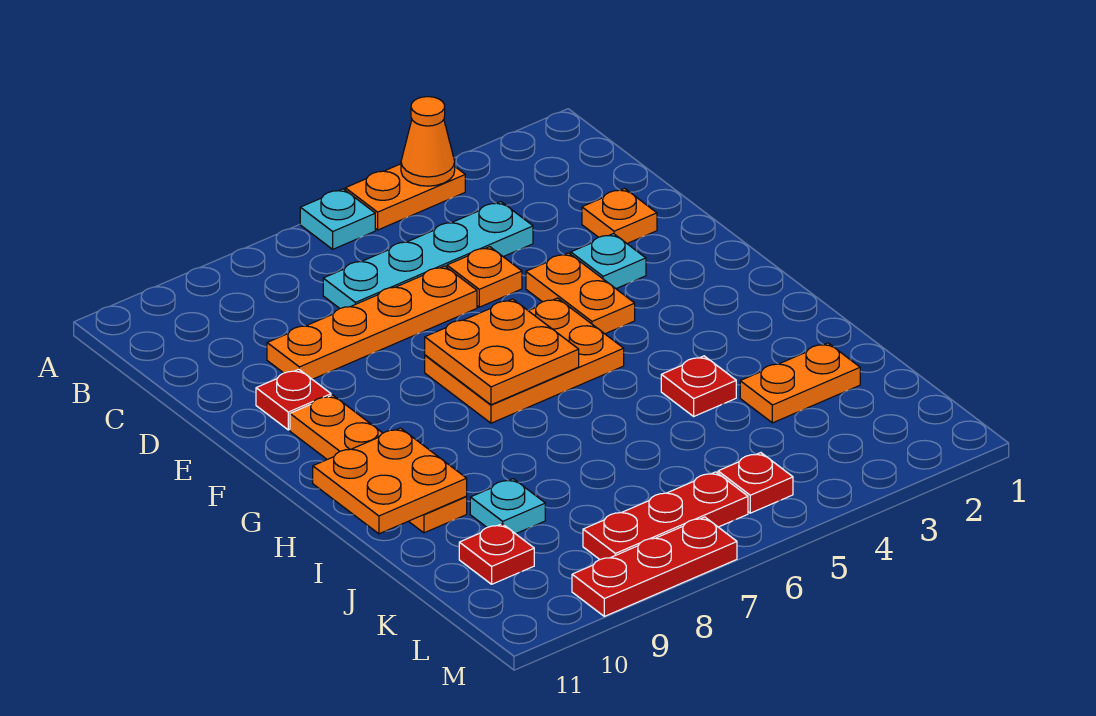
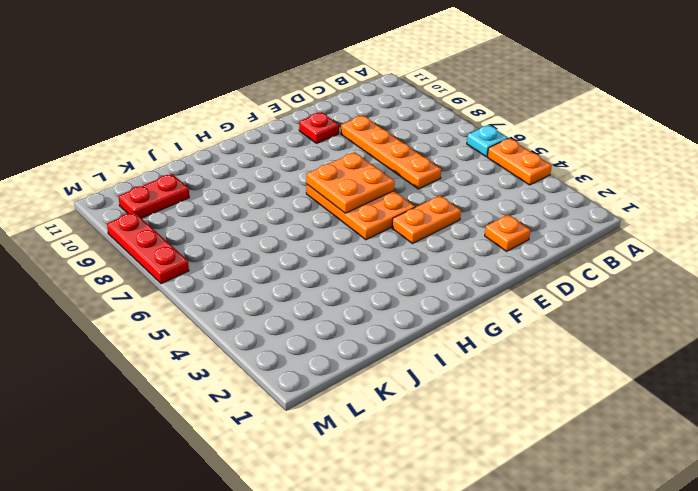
red plate K10:L10 level 1 -> red plate K10 level 1
none -> cyan plate C4:C7 level 1
none -> orange plate D5 level 1
none -> cyan plate E3 level 1

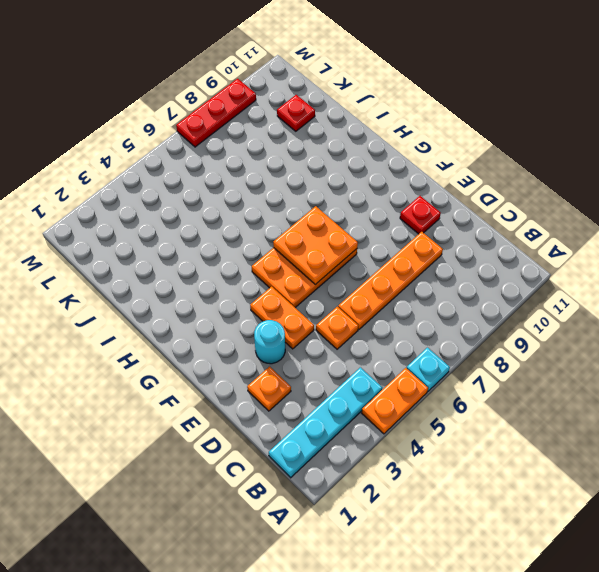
cyan plate B1:B4 level 1 -> cyan plate C4:C7 level 1
cyan round brick E3 level 1 -> cyan plate E3 level 1
none -> orange plate F10:I10 level 1
none -> red plate I4 level 1
none -> orange plate J2:J3 level 1

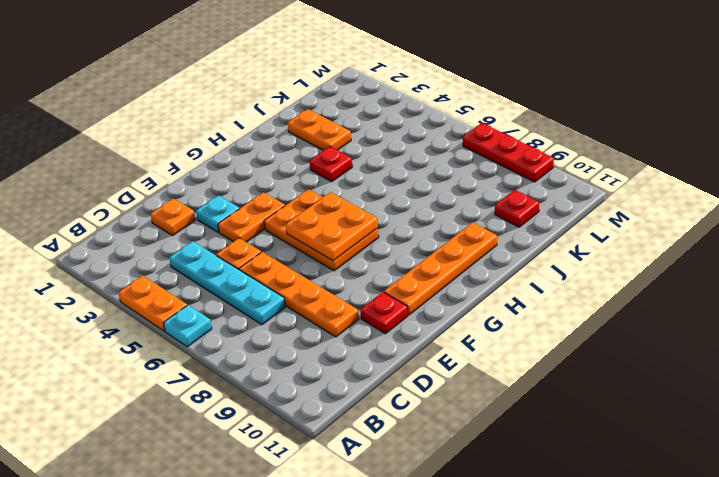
none -> cyan plate J9 level 1
none -> red plate L5 level 1
none -> red plate L6:L8 level 1

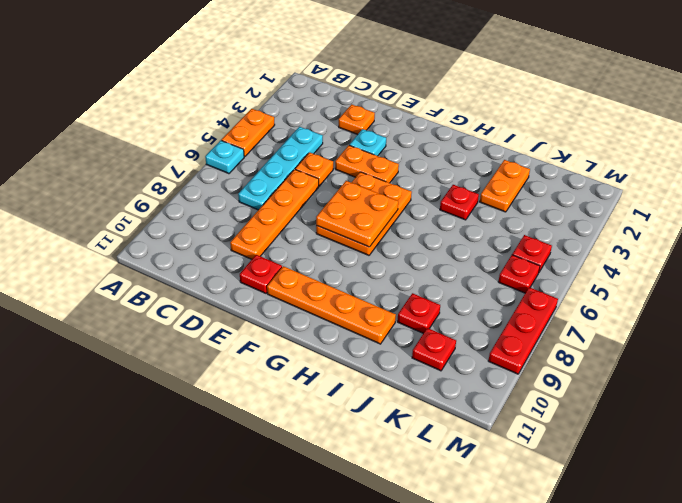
red plate J9 level 1 -> cyan plate J9 level 1
red plate L6 level 1 -> red plate L6:L8 level 1
none -> orange cone A4 level 2
none -> orange plate H10:I11 level 2

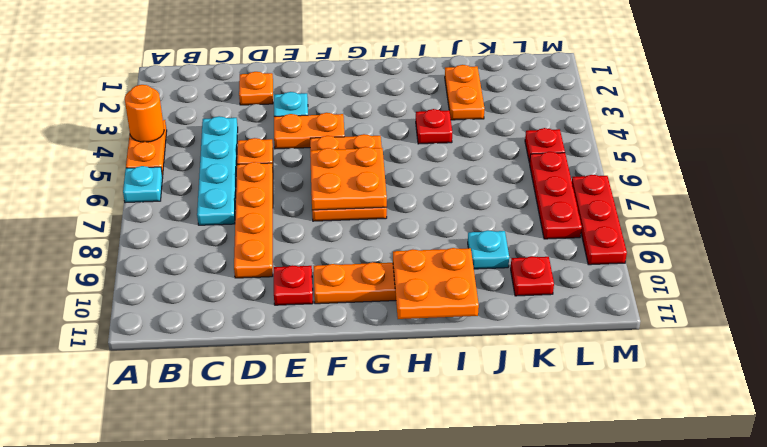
orange round brick A4 level 2 -> orange cone A4 level 2

